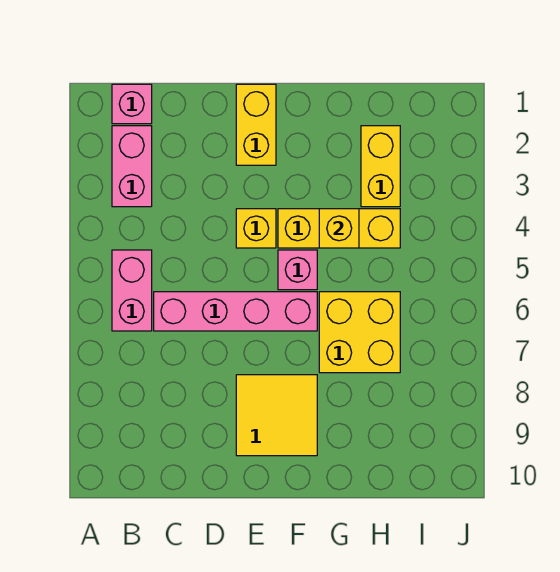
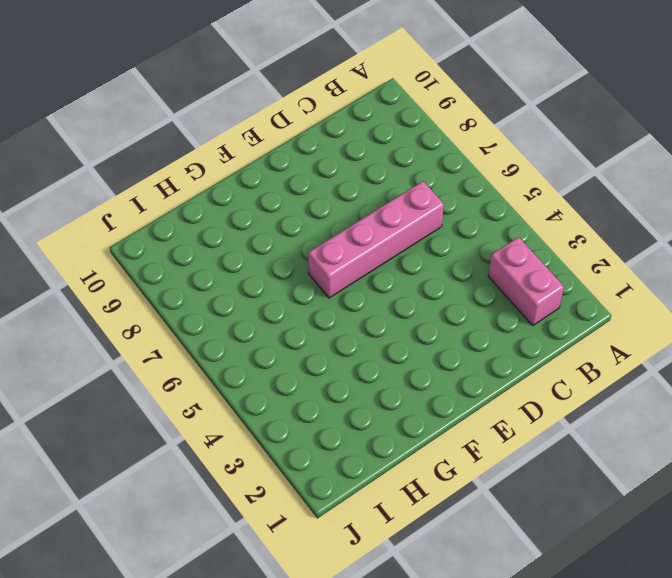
none -> pink brick B1 level 1
none -> pink brick B5:B6 level 1
none -> yellow brick E1:E2 level 1

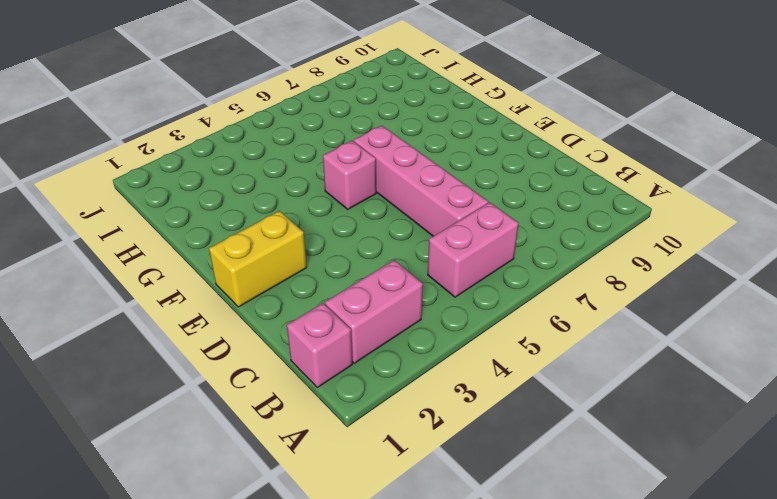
none -> yellow brick E4 level 1
none -> yellow tile E8:F9 level 1
none -> yellow brick F4:H4 level 1

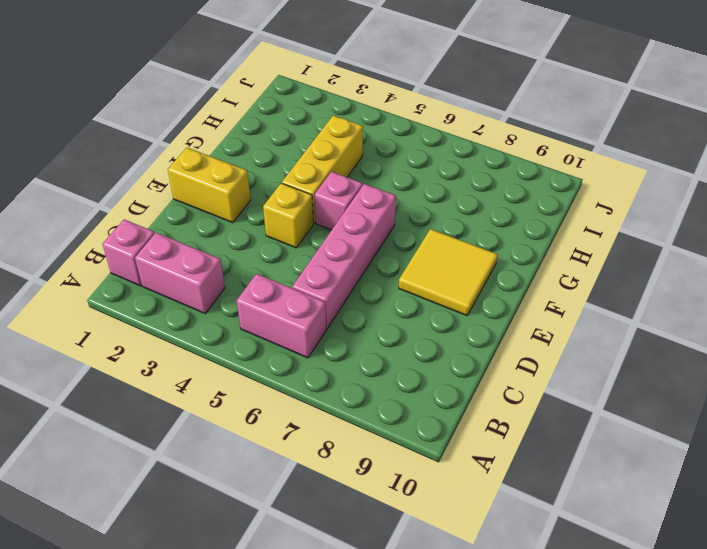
none -> yellow brick G6:H7 level 1
none -> yellow brick H2:H3 level 1
none -> yellow brick G4 level 2

